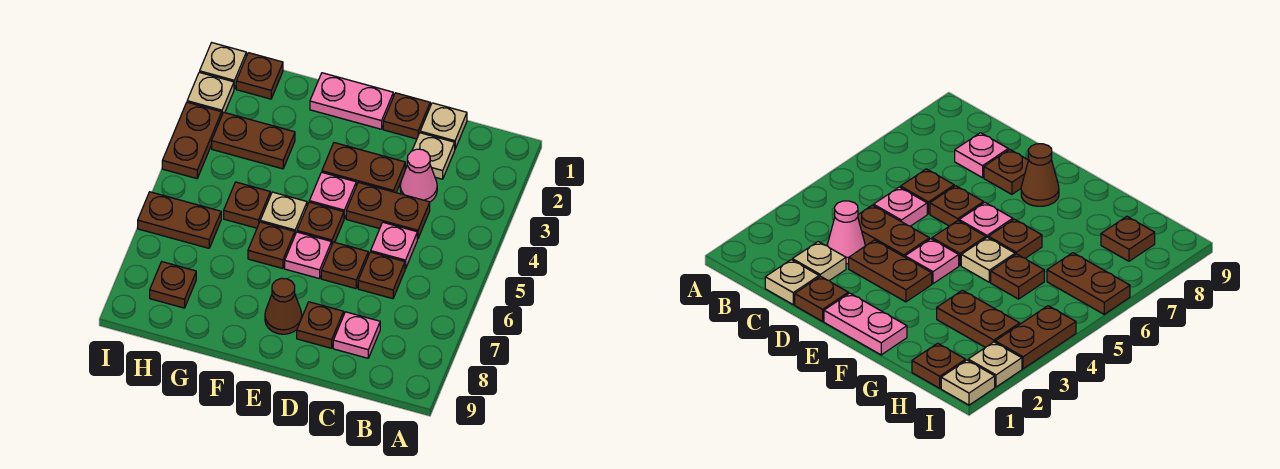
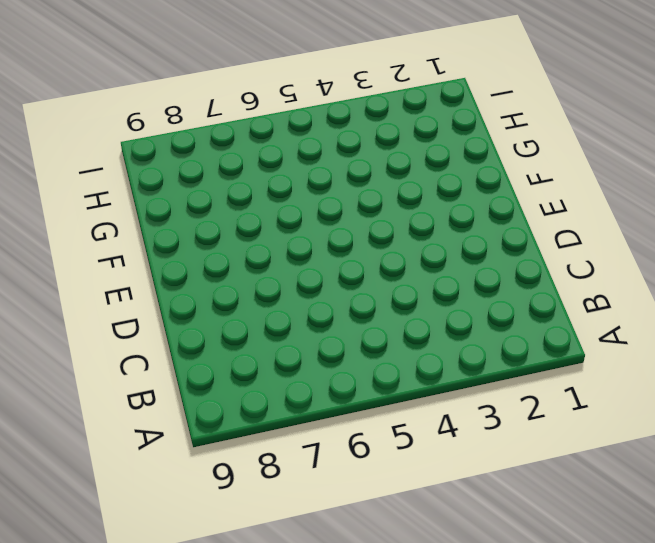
none -> tan plate C1 level 1
none -> tan plate C2 level 1
none -> pink cone C3 level 1

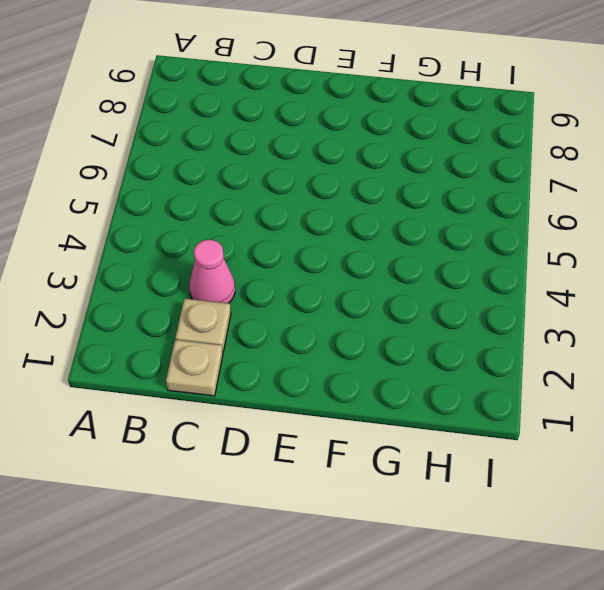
none -> brown plate C4:D4 level 1
none -> pink plate C5 level 1
none -> brown plate C6 level 1

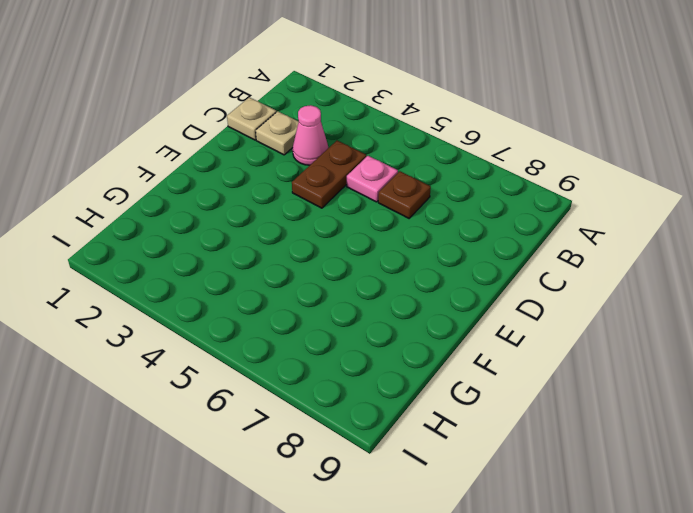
none -> pink plate C8 level 1
none -> brown plate D1 level 1
none -> brown plate D3:E3 level 1

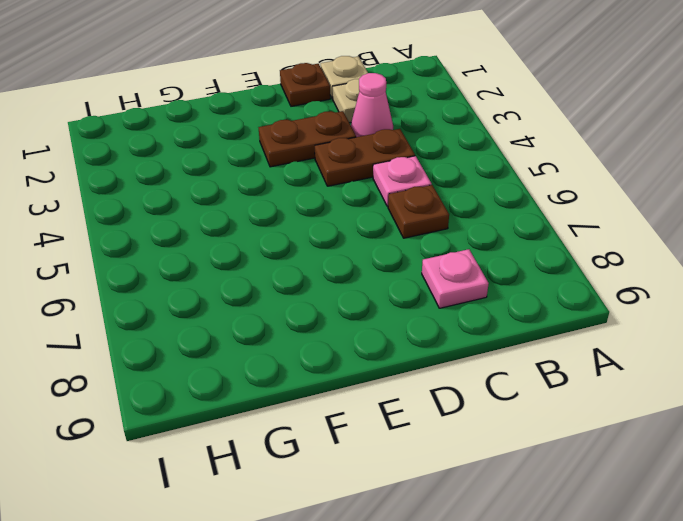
none -> brown plate D6 level 1
none -> brown plate D8 level 1
none -> pink plate E1:F1 level 1

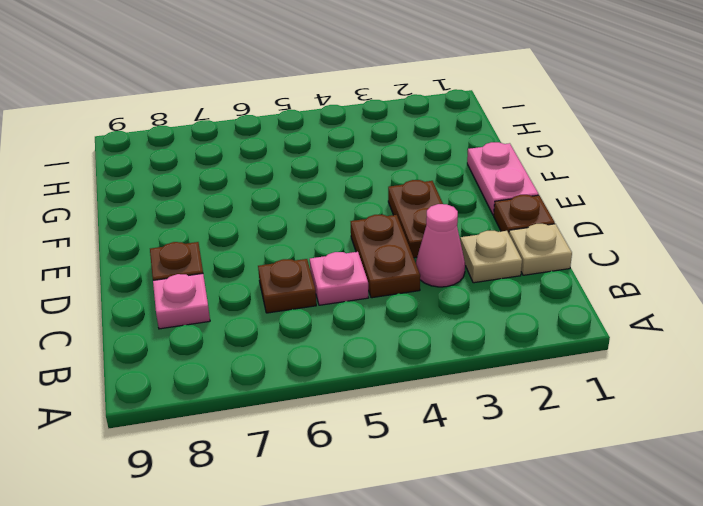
none -> brown plate D6 level 1
none -> pink plate E4 level 1
none -> brown plate E5 level 1

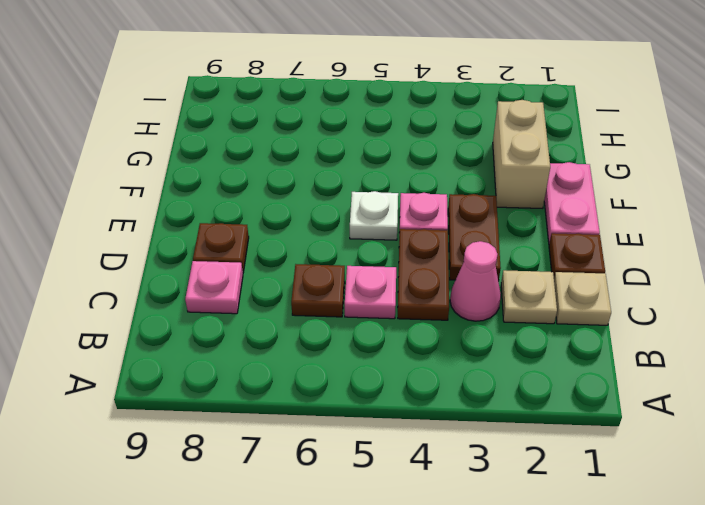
white plate E5 level 1 -> brown plate E5 level 1
tan brick F2:G2 level 1 -> none
none -> brown plate D6 level 1
none -> pink plate E6 level 1
none -> brown cone E8 level 1

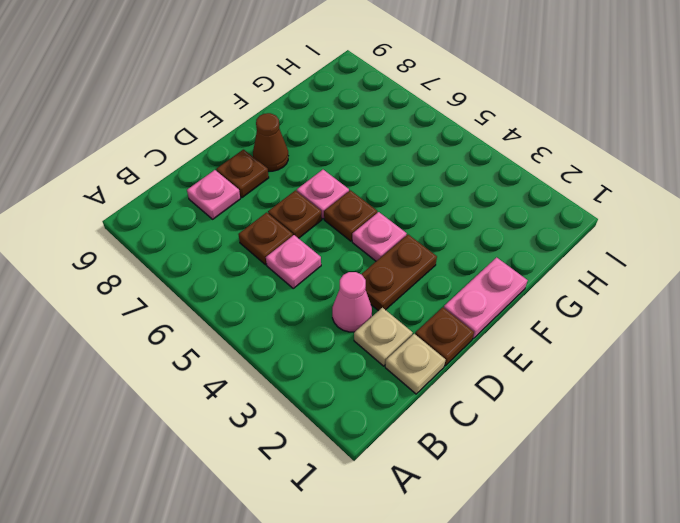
none -> brown plate C4:D4 level 1
none -> tan plate F5 level 1
none -> brown plate F6 level 1

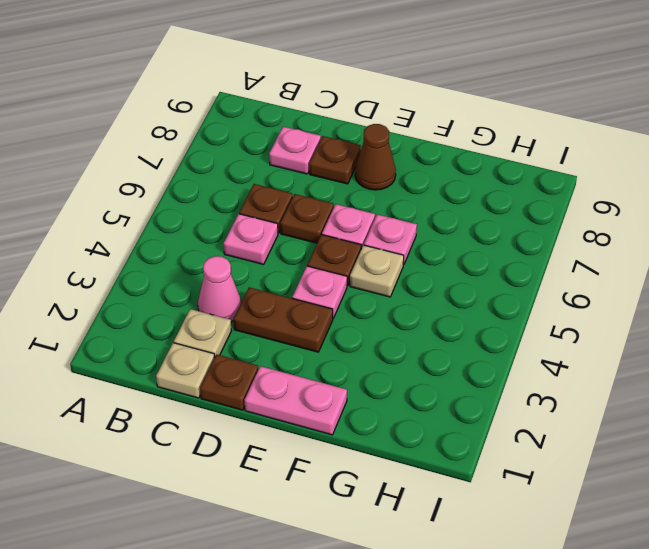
pink plate F6 level 1 -> brown plate F6 level 1
none -> brown plate C4:D4 level 1
none -> brown plate G3:H3 level 1
none -> brown plate G5 level 1

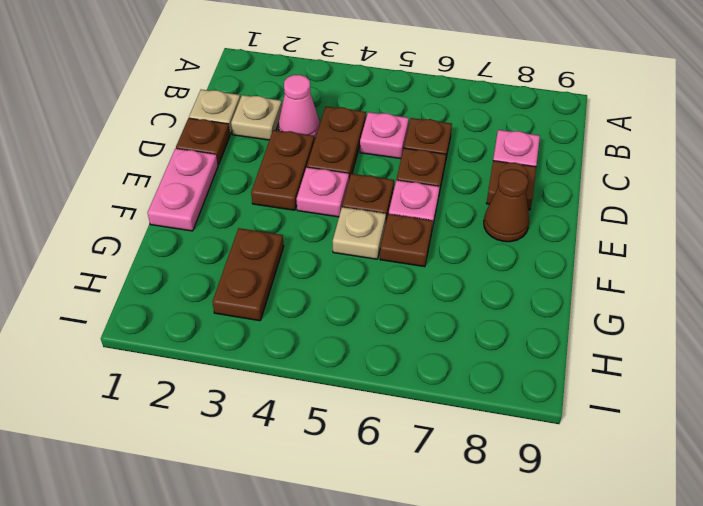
none -> brown plate G5 level 1
none -> brown plate H1 level 1
none -> brown plate H6:I6 level 1

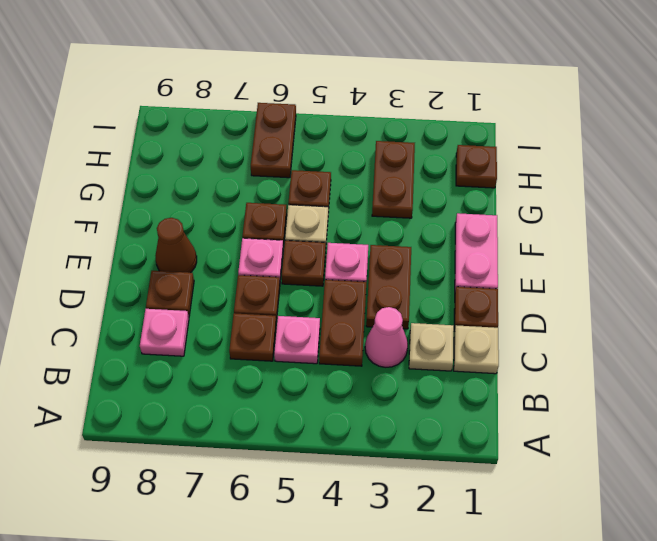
none -> brown plate H8 level 1
none -> tan plate I1 level 1
none -> tan plate I2 level 1

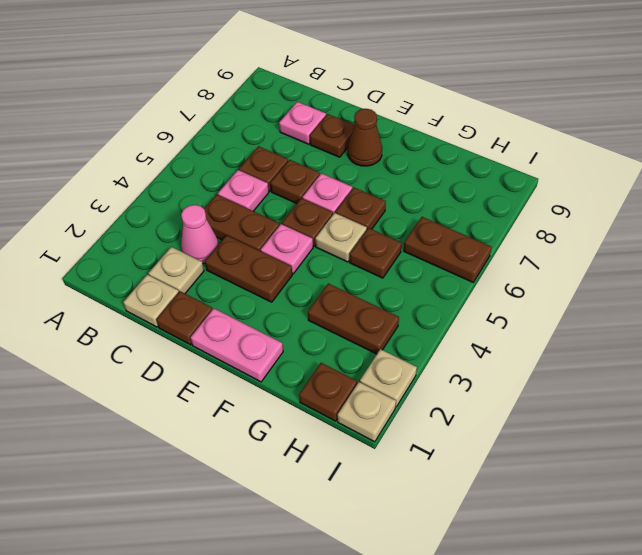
none -> brown plate H8 level 1
none -> brown plate I3:I4 level 1

